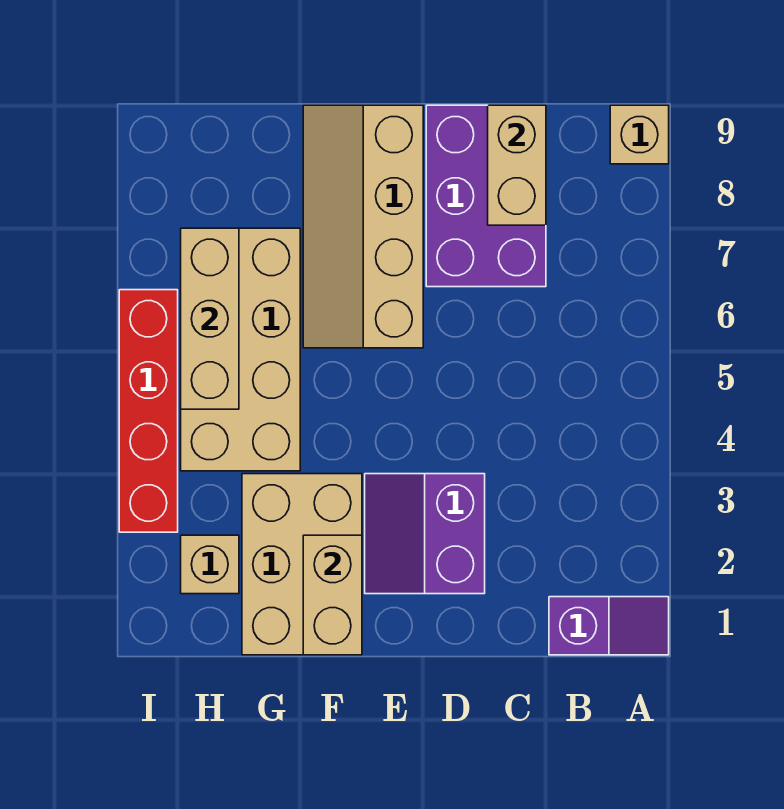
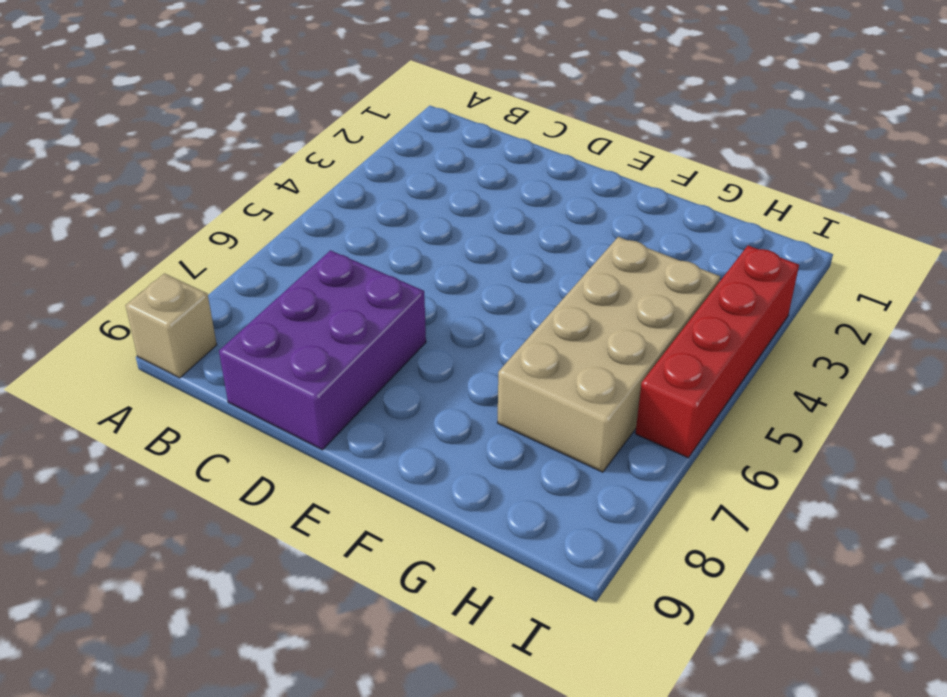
none -> purple slope A1:B1 level 1 top B
none -> purple slope D2:E3 level 1 top D
none -> tan slope E6:F9 level 1 top E

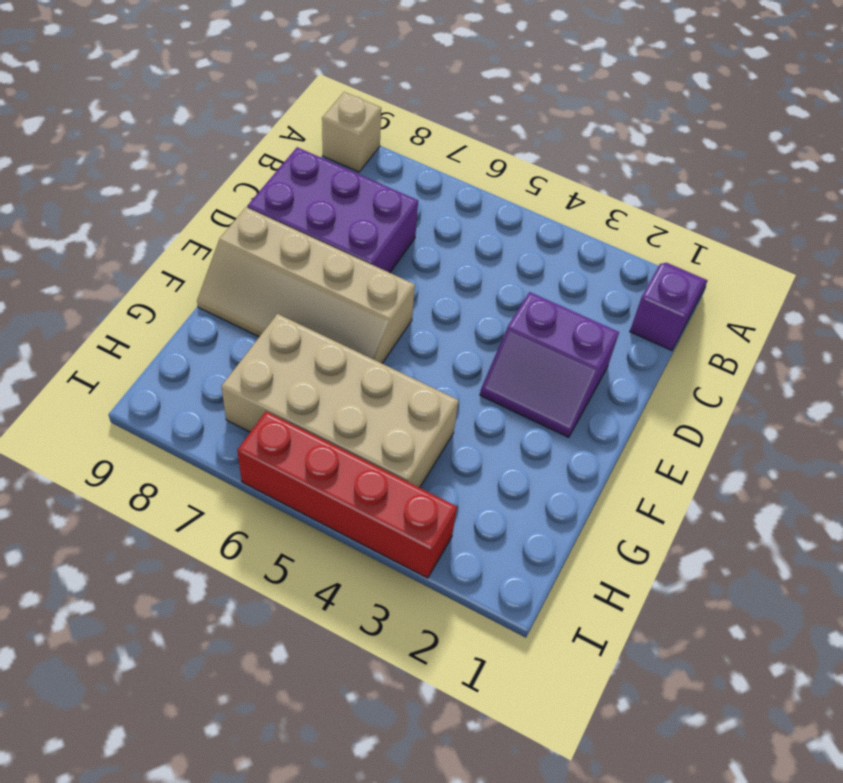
none -> tan brick F1:G3 level 1
none -> tan brick H2 level 1
none -> tan brick C8:C9 level 2

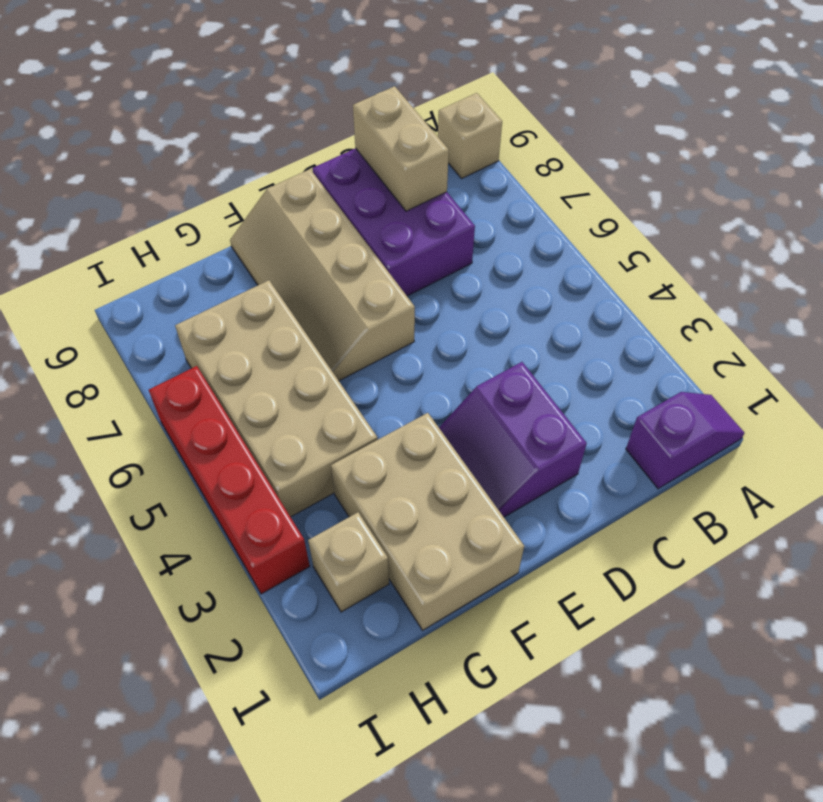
none -> tan brick F1:F2 level 2
none -> tan brick H5:H7 level 2

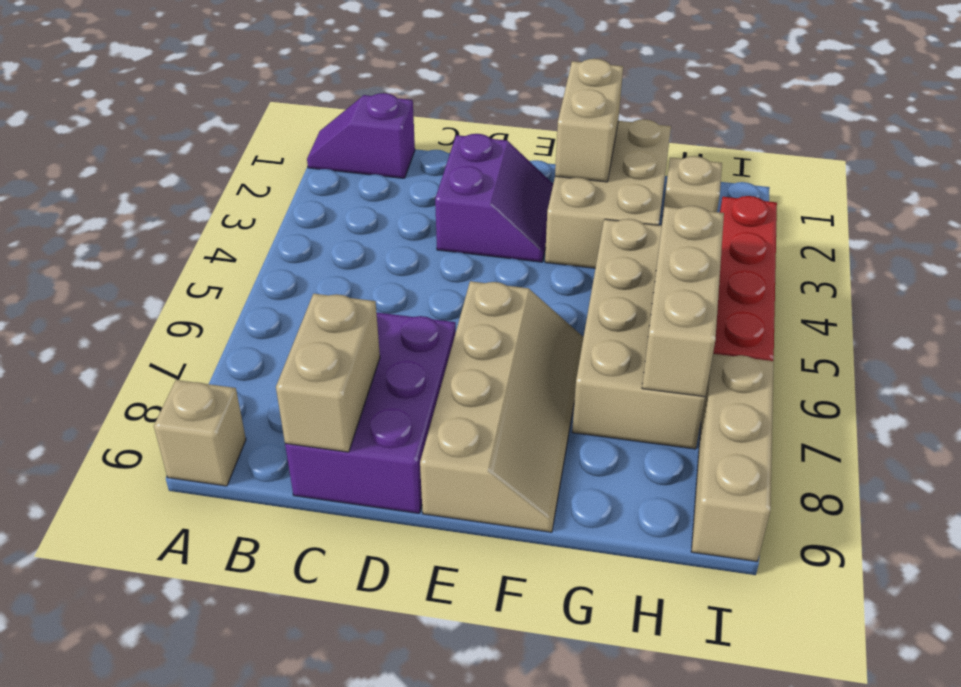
tan brick I7:I9 level 1 -> none

